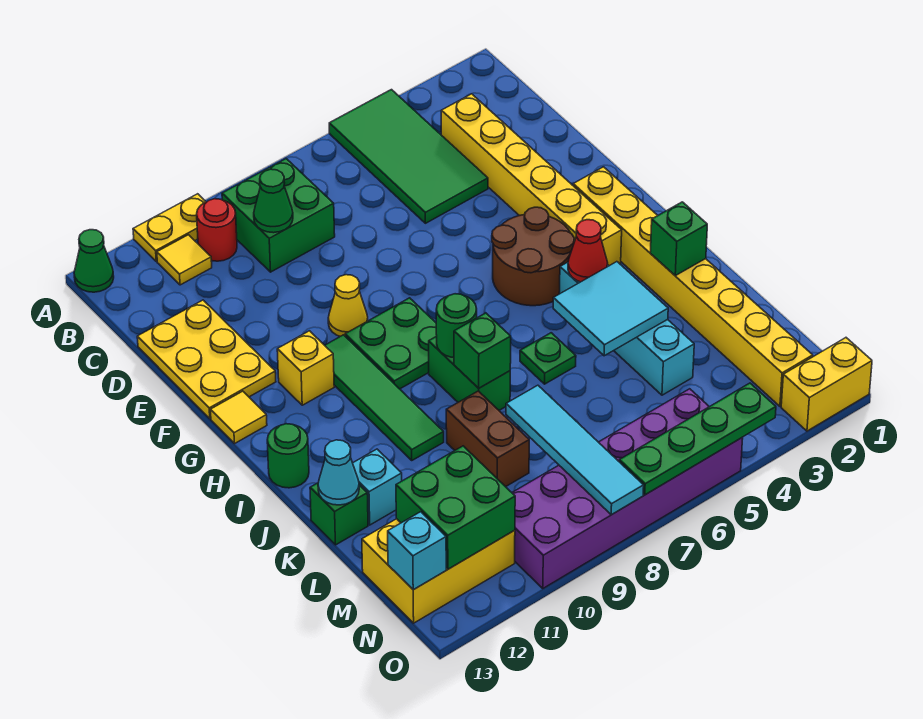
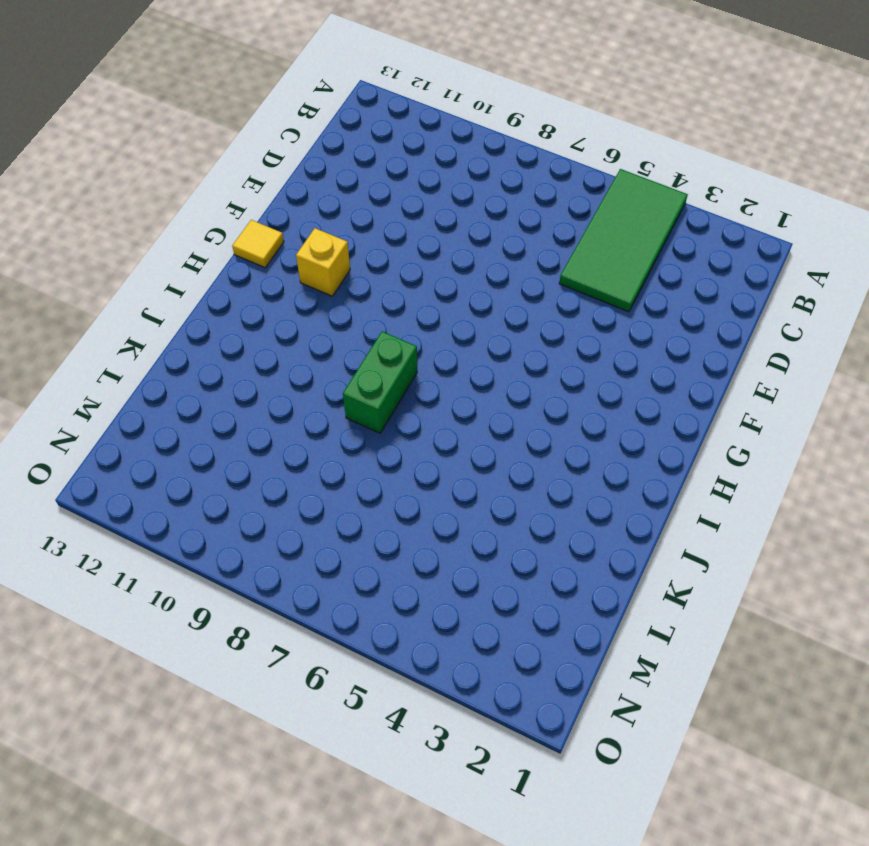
none -> yellow plate A10:A11 level 1
none -> green cone A13 level 1
none -> green brick B8:C9 level 1
none -> red round brick B10 level 1

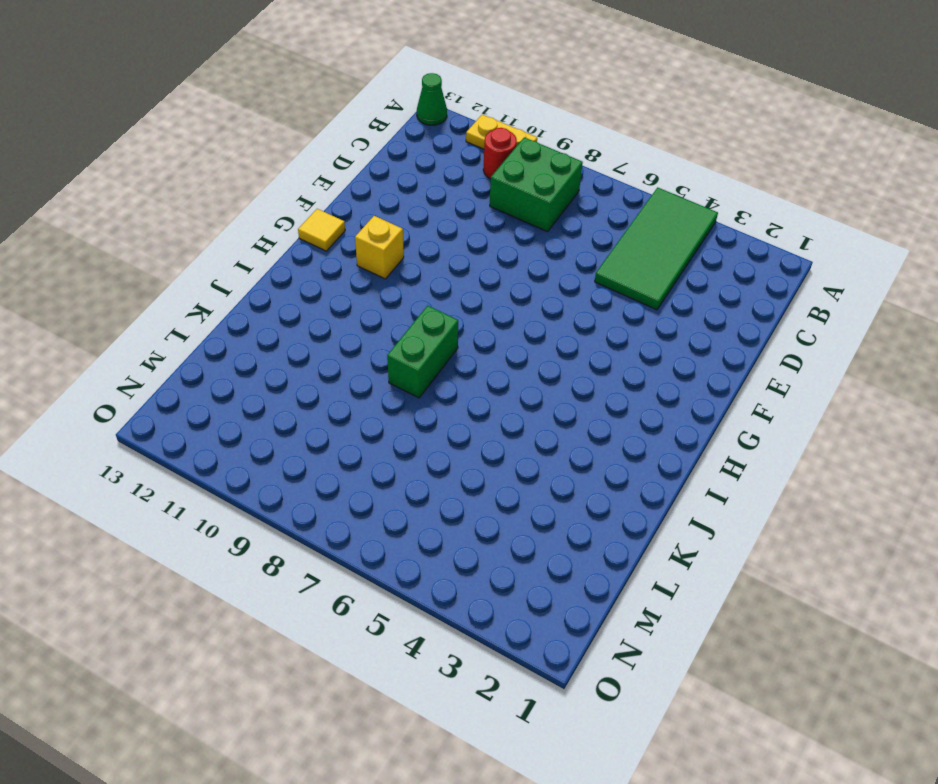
none -> yellow tile B11 level 1
none -> yellow brick C3:H3 level 1
none -> yellow plate D12:F13 level 1
none -> yellow cone F9 level 1

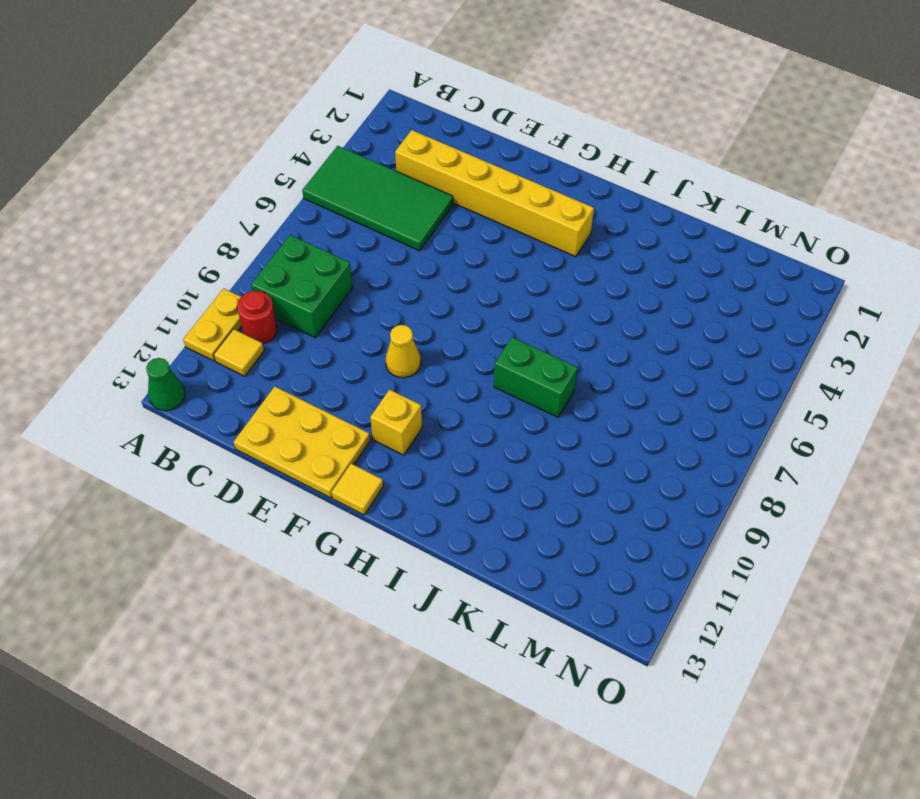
none -> yellow brick G2:N2 level 1
none -> brown round brick G4:H5 level 1
none -> green plate G8:H9 level 1
none -> green tile G10:J10 level 1

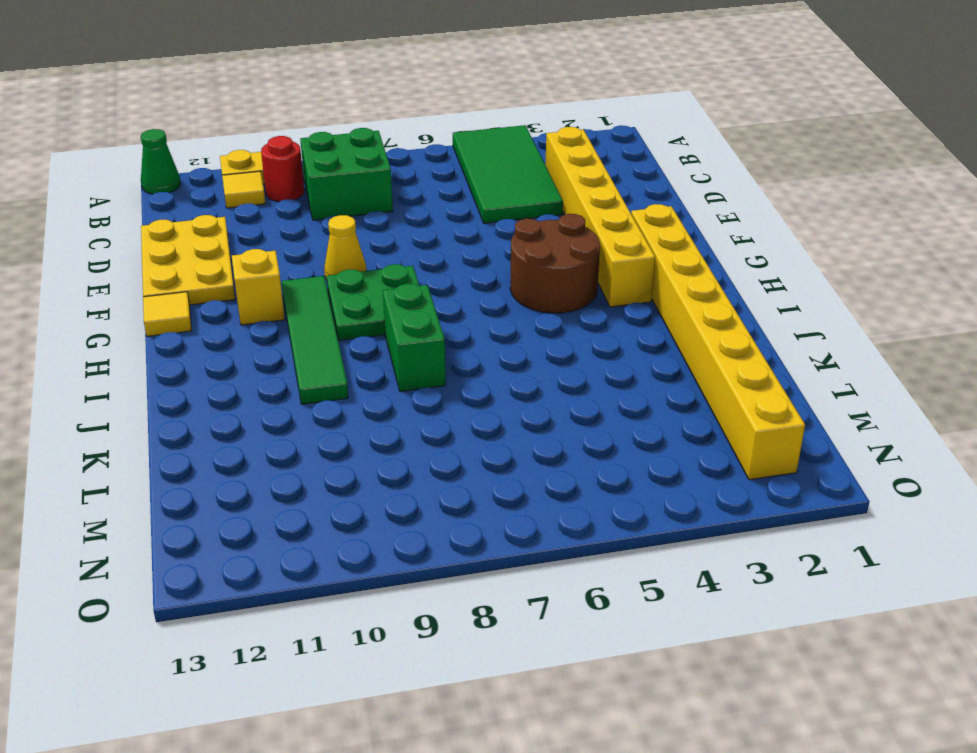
none -> cyan brick I4:L4 level 1
none -> green round brick I13 level 1
none -> green plate J6 level 1
none -> brown brick K9:L9 level 1

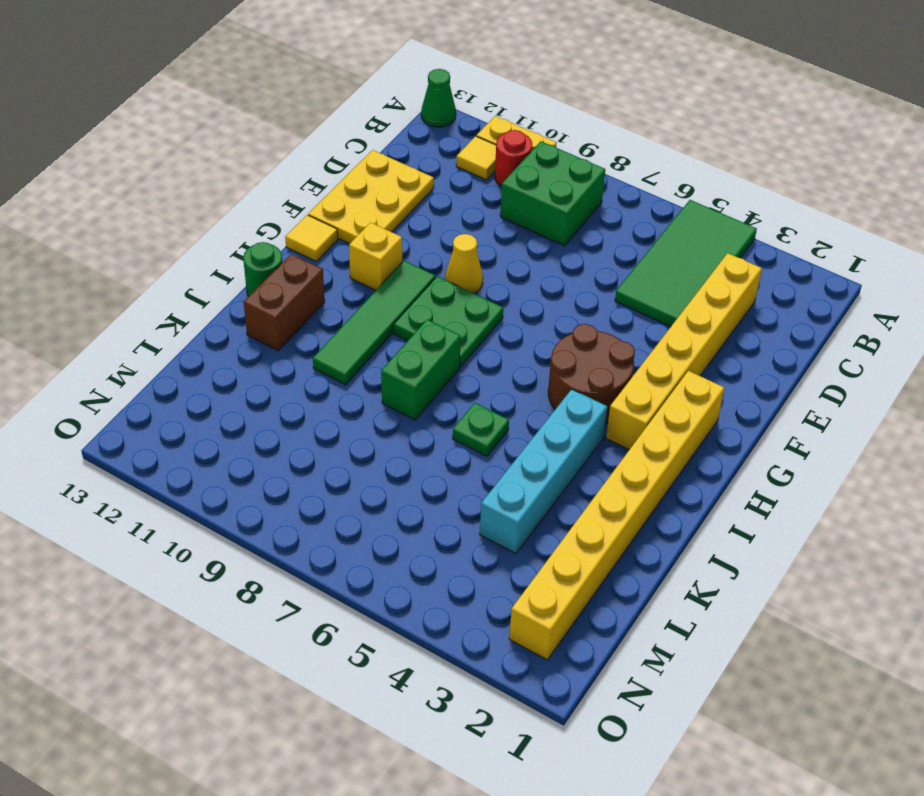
brown brick I12:J12 level 1 -> brown brick K9:L9 level 1
none -> cyan brick K12 level 1
none -> green brick K13 level 1
none -> yellow brick M11:N13 level 1
none -> purple brick N5:O10 level 1

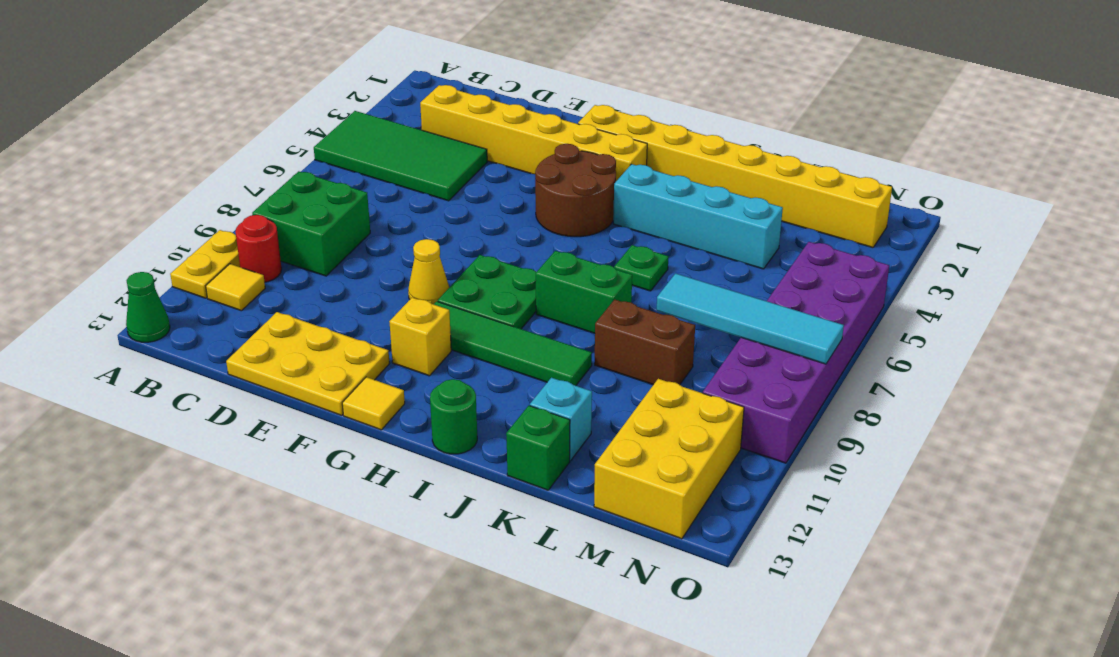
none -> yellow brick O1:O2 level 1
none -> green cone C9 level 2
none -> red cone I4 level 2
none -> green round brick I8 level 2

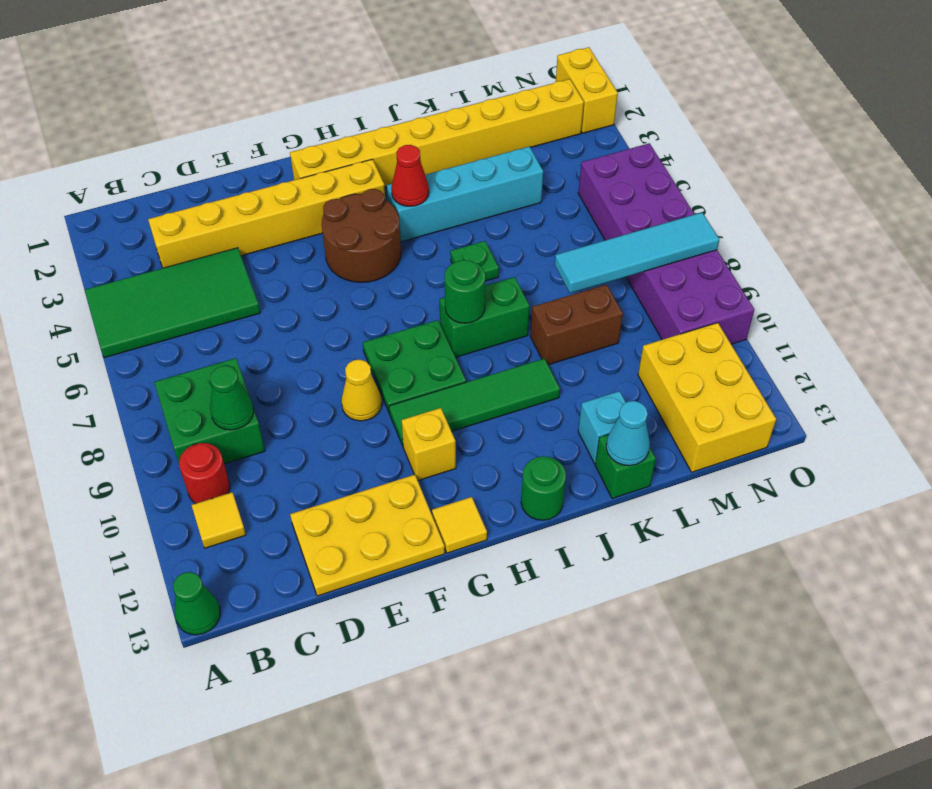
none -> yellow plate A10:A11 level 1
none -> green brick J2 level 2
none -> cyan tile J4:K5 level 2
none -> green brick J8 level 2

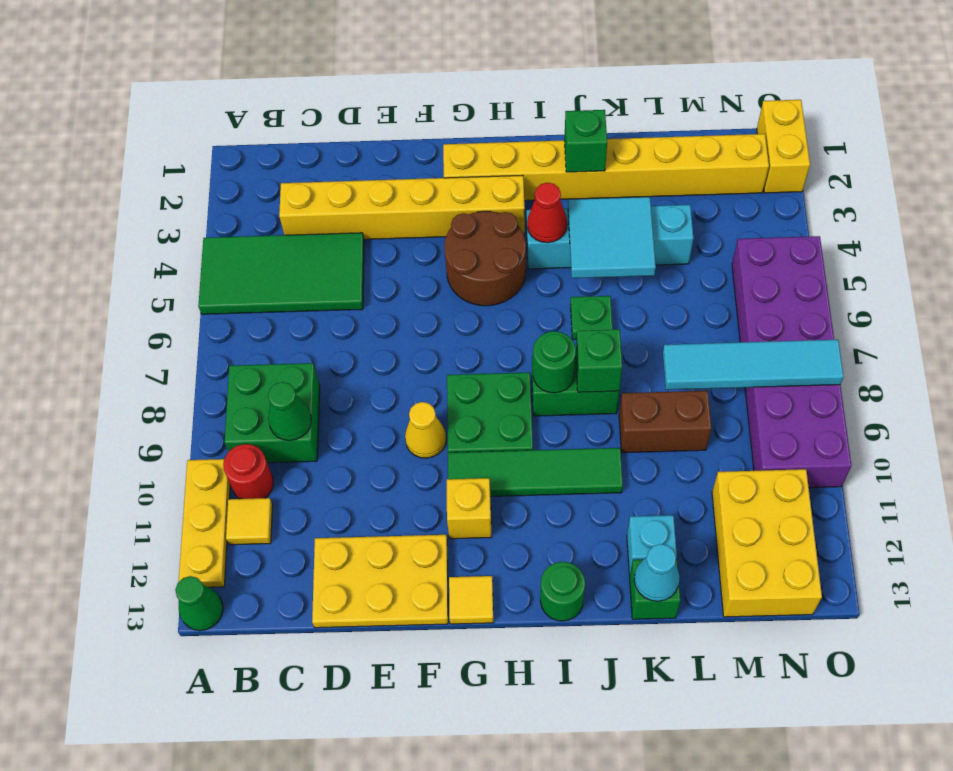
yellow plate A10:A12 level 1 -> yellow plate A10:A11 level 1
none -> green brick M11:N12 level 2
none -> cyan brick N13 level 2
none -> green plate O4:O7 level 2

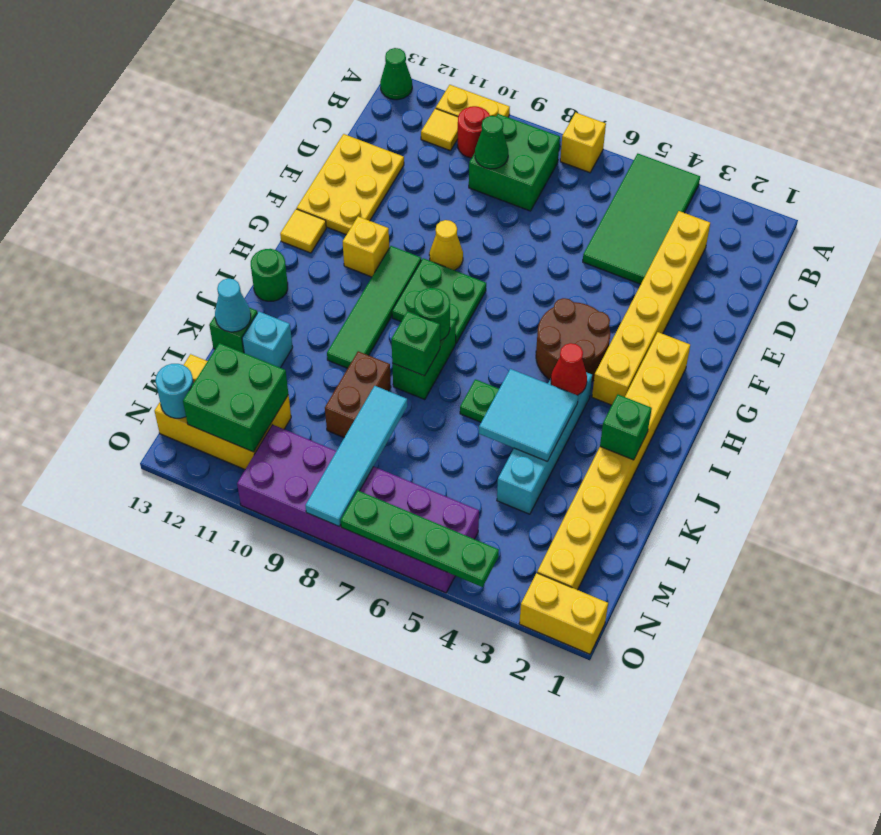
yellow brick A7 level 1 -> none
cyan round brick N13 level 2 -> cyan brick N13 level 2

